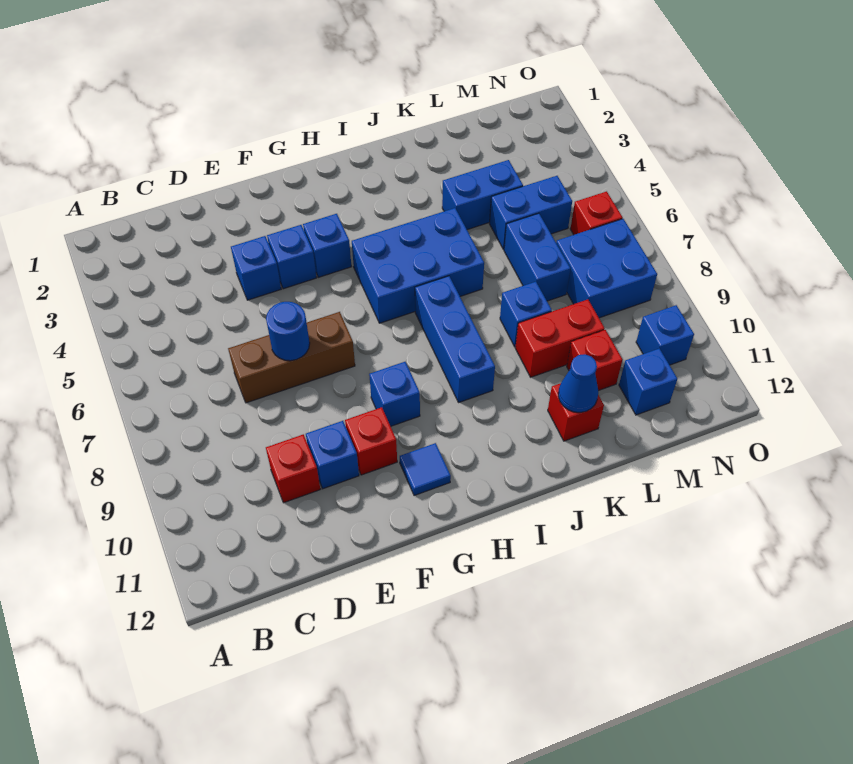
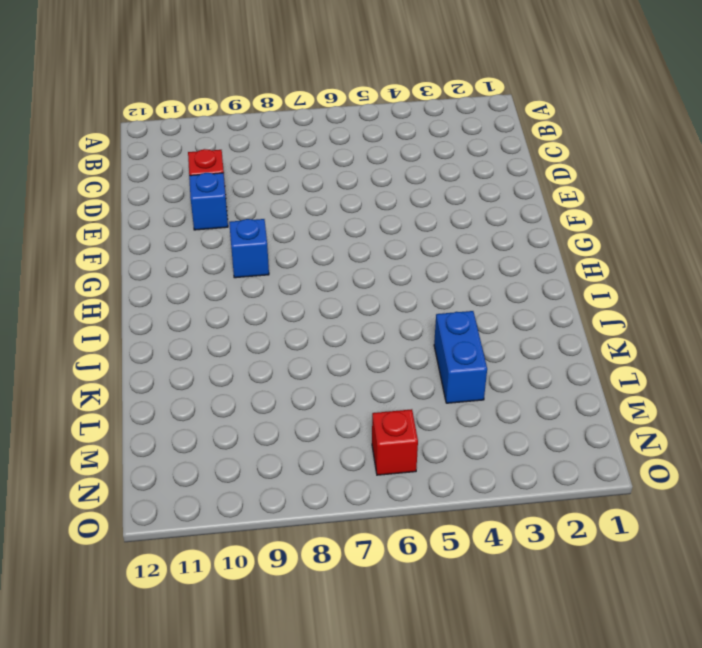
none -> brown brick D7:F7 level 1
none -> blue brick E4 level 1
none -> blue brick F4 level 1

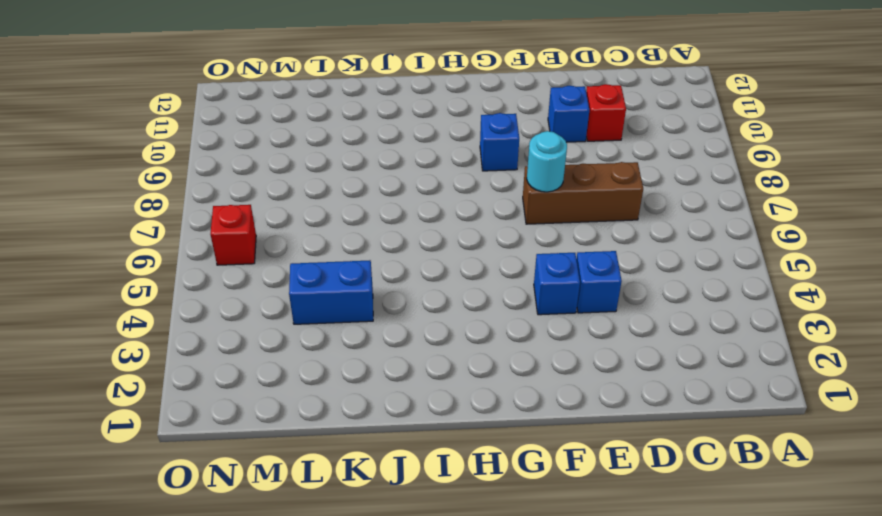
cyan round brick F7 level 2 -> none
none -> red brick F10 level 1
none -> blue brick G4 level 1
none -> blue tile G11 level 1

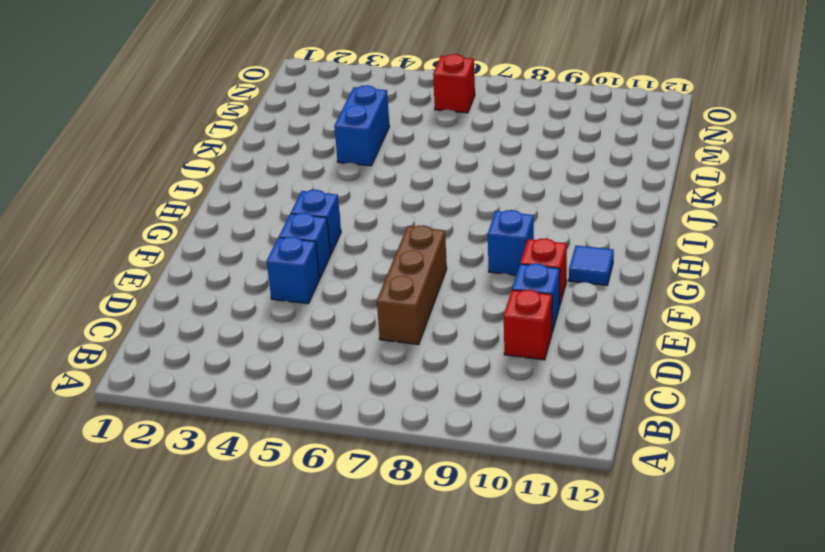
none -> blue brick H5:J6 level 1
none -> blue brick I7:I9 level 1
none -> blue brick K8 level 1

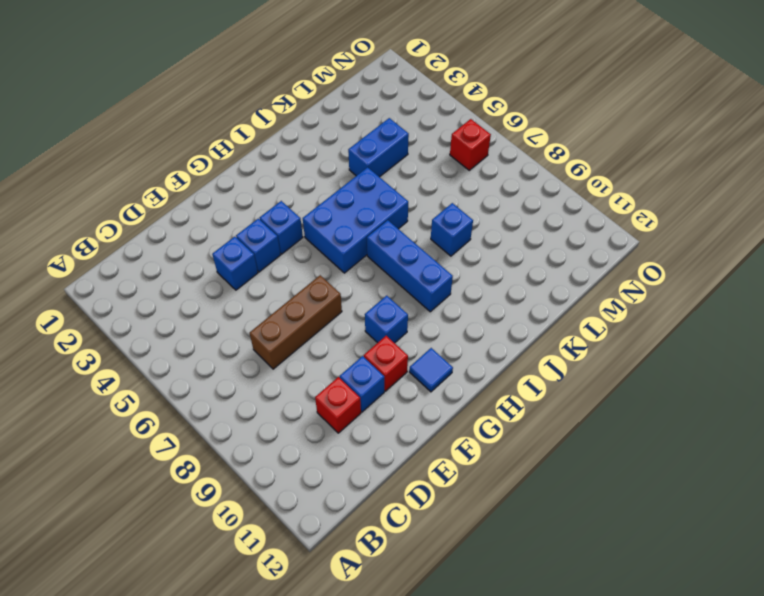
none -> red brick K9:L9 level 1
none -> red brick K11 level 1
none -> blue brick L5:M5 level 1

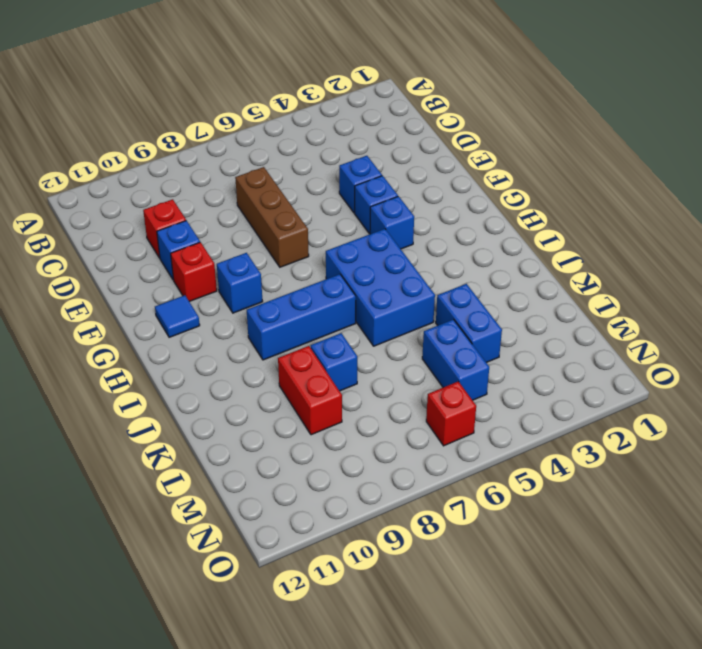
none -> red brick K11 level 1
none -> blue brick L6:L7 level 1
none -> red brick L10 level 1

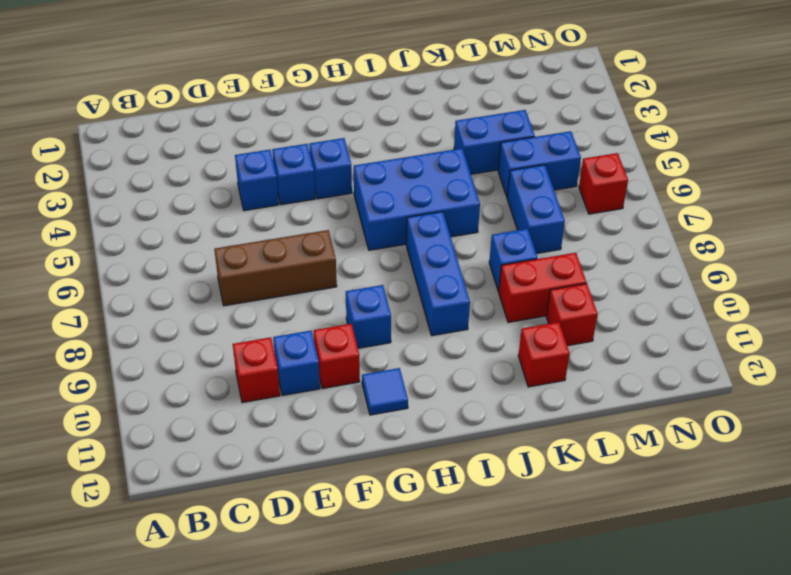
none -> blue brick M7:N8 level 1
none -> blue brick M11 level 1
none -> blue brick N10 level 1

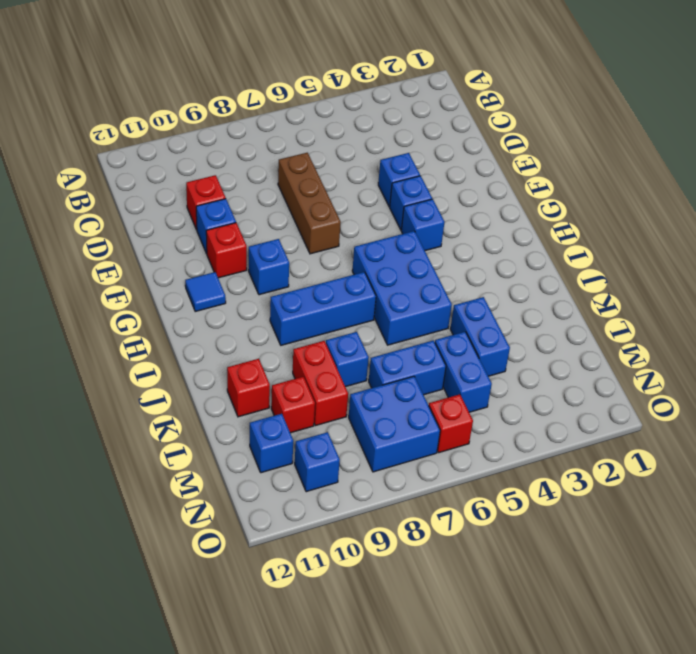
none -> blue round brick E7 level 2
none -> blue cone K11 level 2

